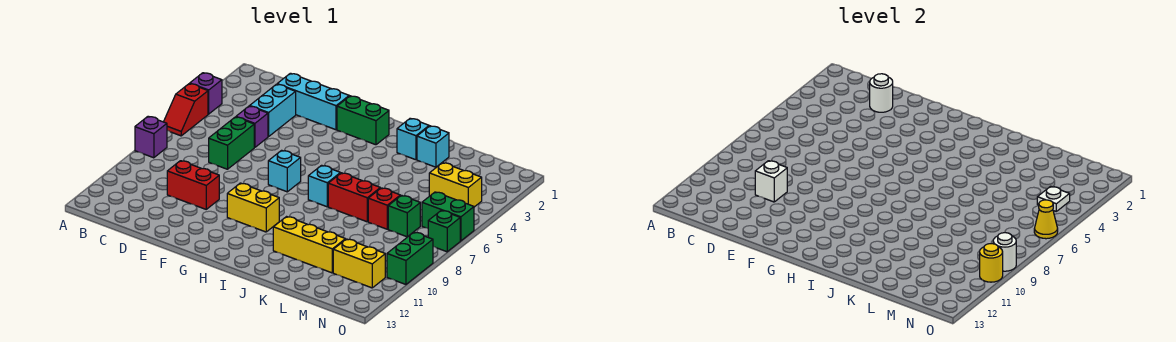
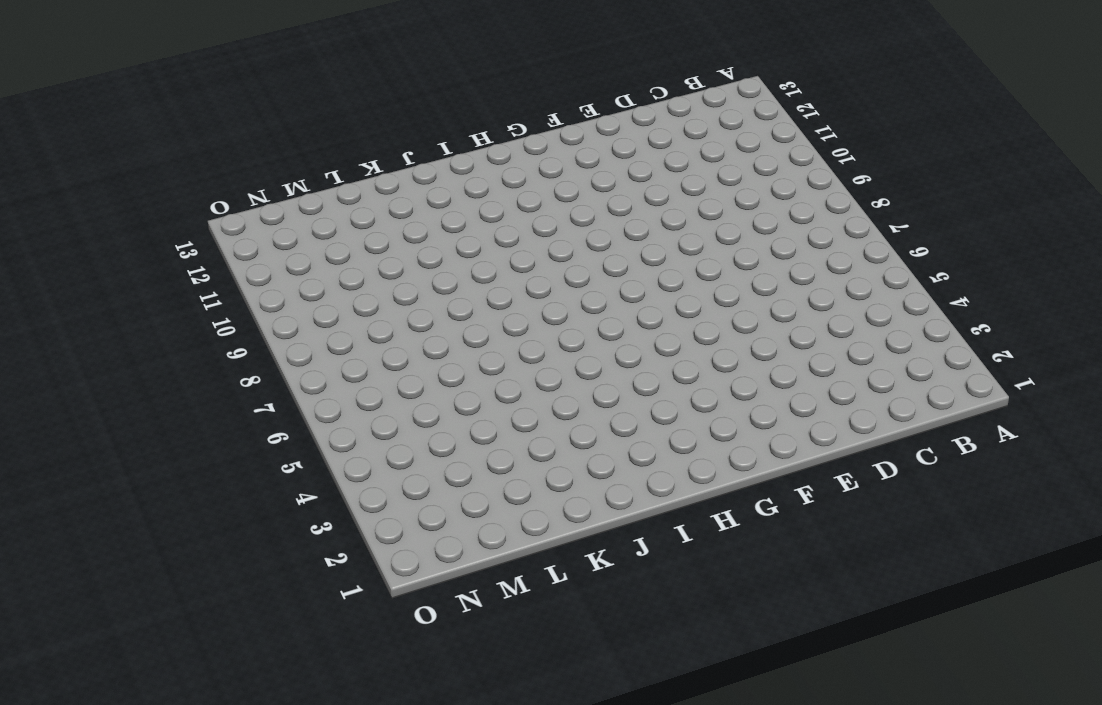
none -> purple brick A4 level 1
none -> red slope A5:A6 level 1 top 5
none -> purple brick A8 level 1

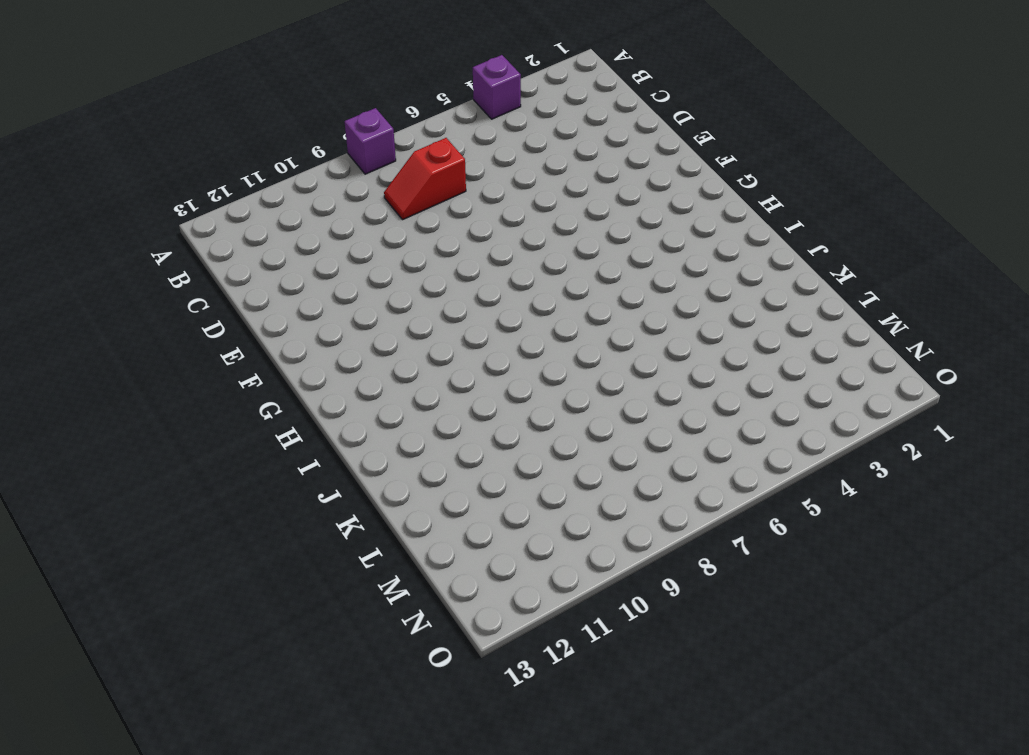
red slope C7:C8 level 1 top 7 -> red slope A5:A6 level 1 top 5
none -> cyan brick D2:F2 level 1
none -> cyan brick D3:D4 level 1
none -> purple brick D5 level 1

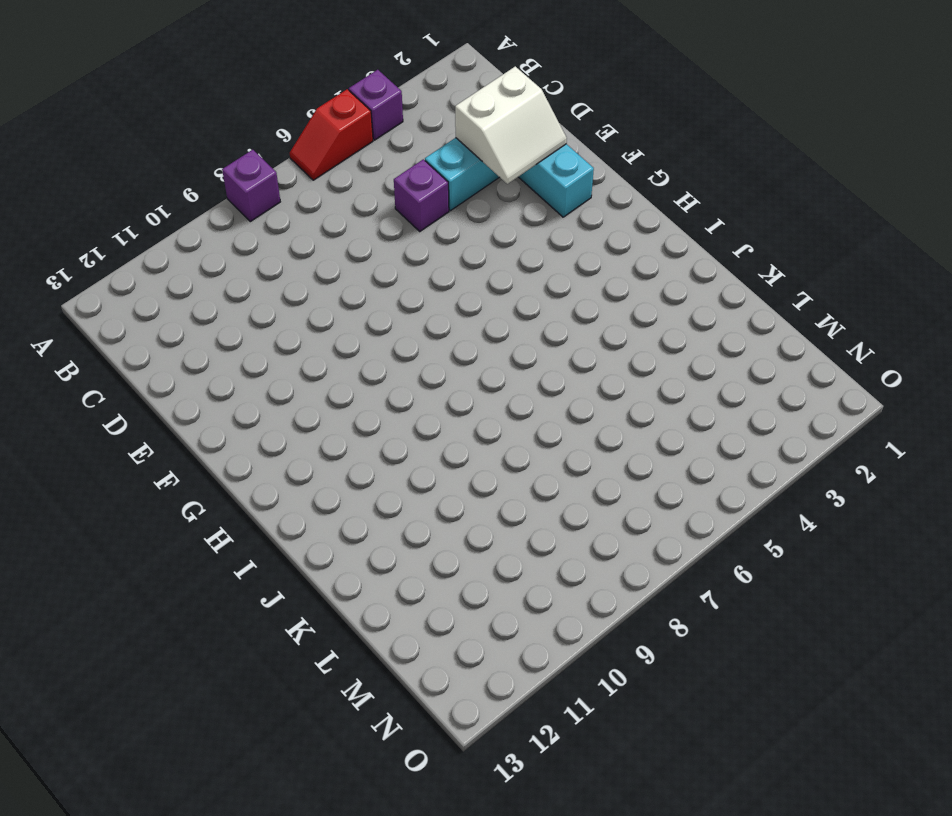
white slope D2:E3 level 2 top D -> white round brick D2 level 2
none -> green brick D6:D7 level 1
none -> red brick D10:E10 level 1
none -> green brick G2:H2 level 1

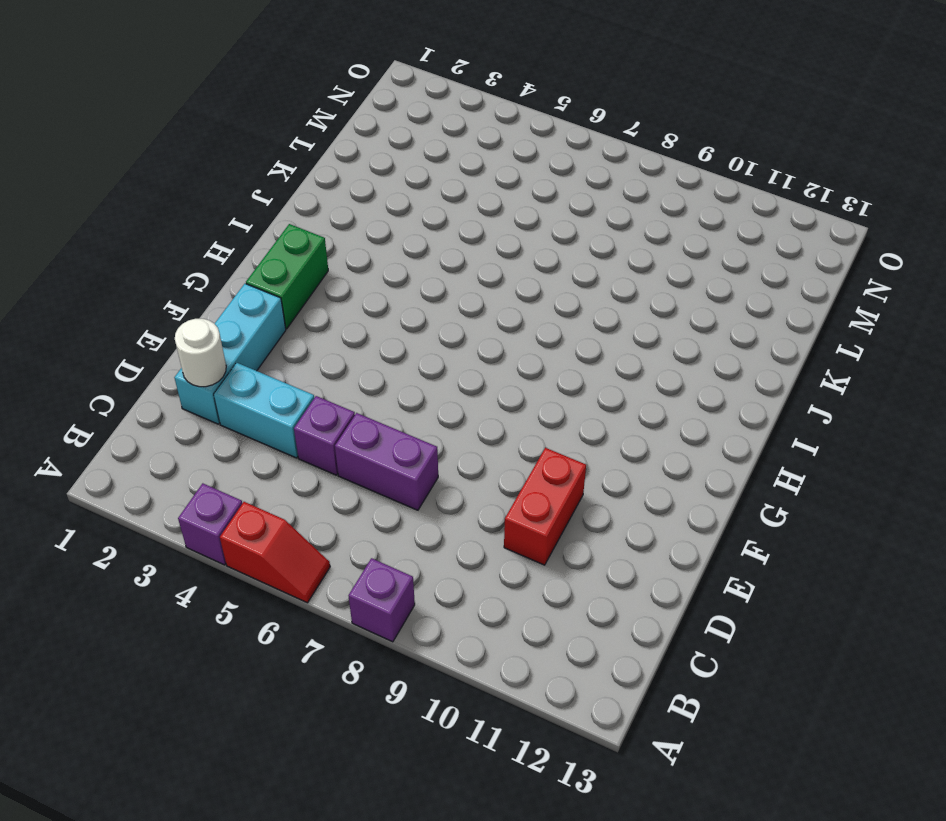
purple brick D6:D7 level 1 -> green brick D6:D7 level 1
none -> cyan brick G7 level 1
none -> yellow brick G10:H10 level 1
none -> cyan brick I7 level 1

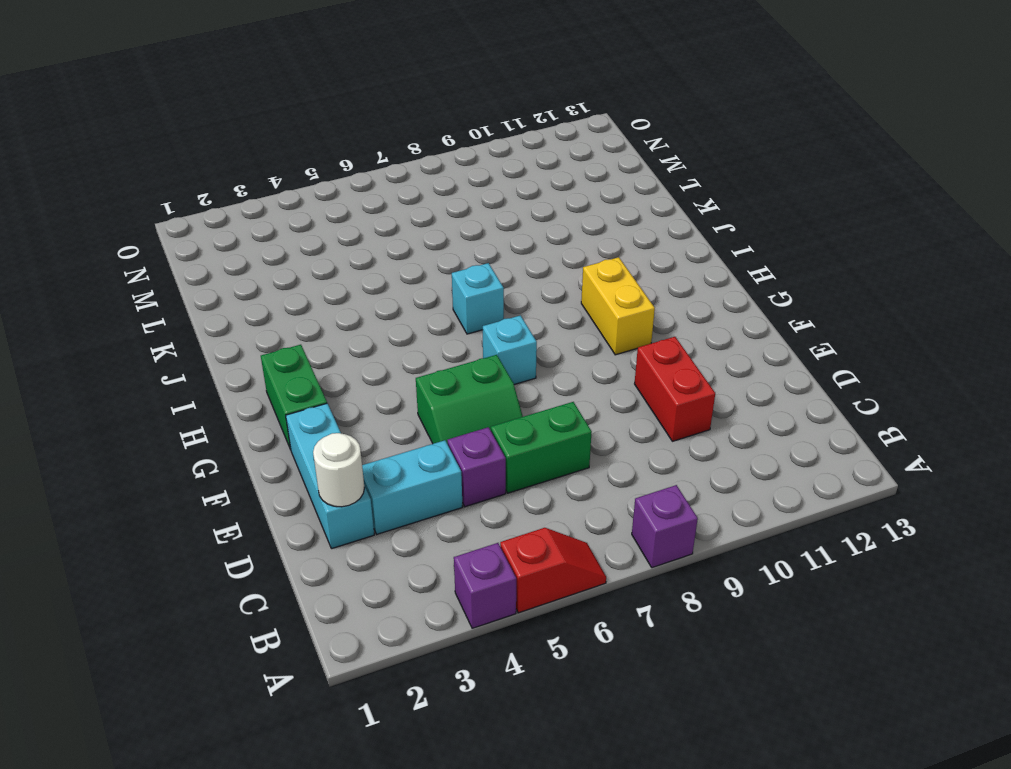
green slope E5:F6 level 1 top F -> none
none -> cyan brick J2 level 1
none -> red brick J7:K7 level 1
none -> yellow brick J11:L11 level 1

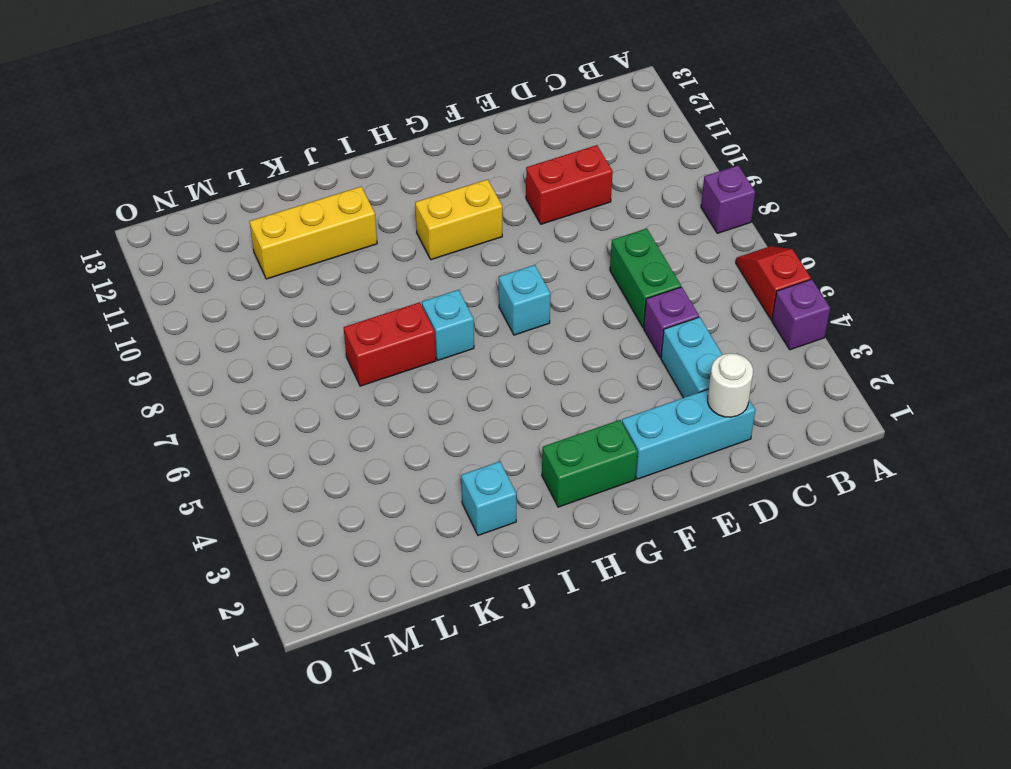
none -> cyan brick K2 level 1
none -> red brick L7 level 1
none -> yellow brick M4:N4 level 1

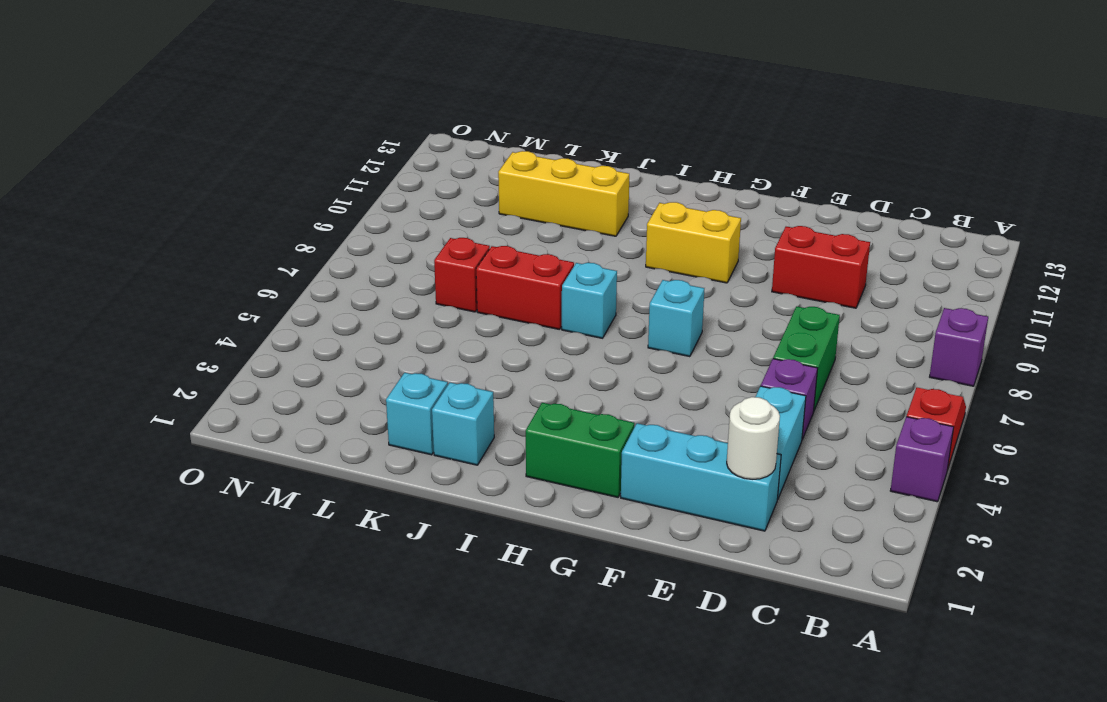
none -> yellow brick M4:N4 level 1
none -> green brick M7 level 1
none -> yellow brick M11:N11 level 1

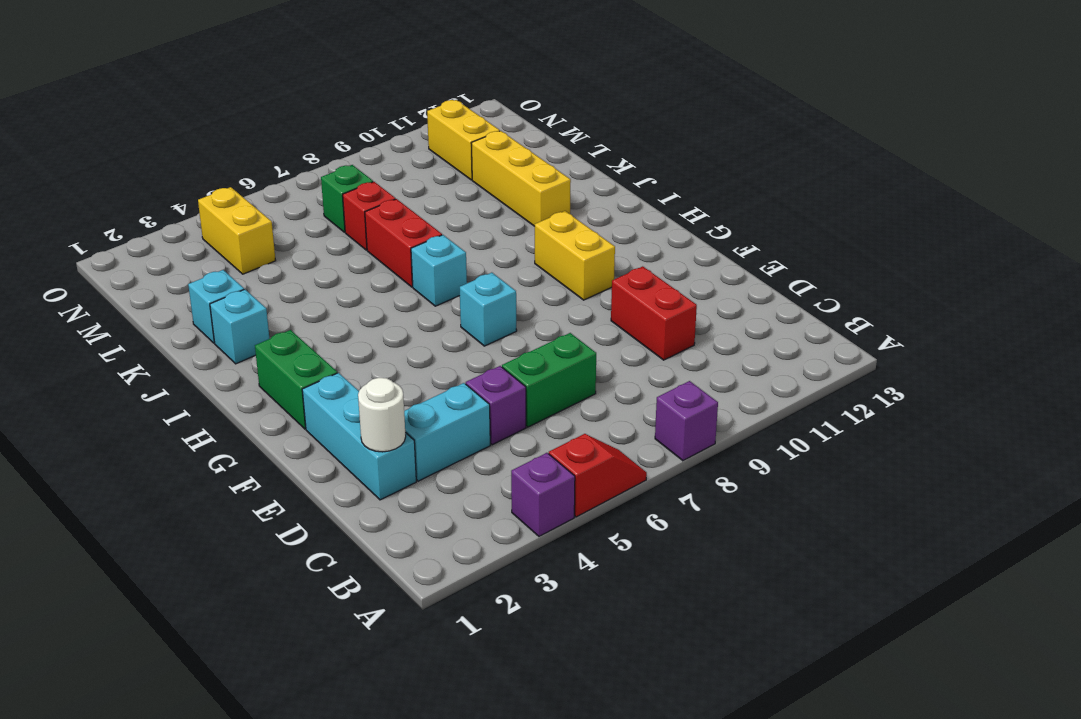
none -> green brick N6:O6 level 1
none -> green brick O7 level 1
none -> green brick O9:O10 level 1

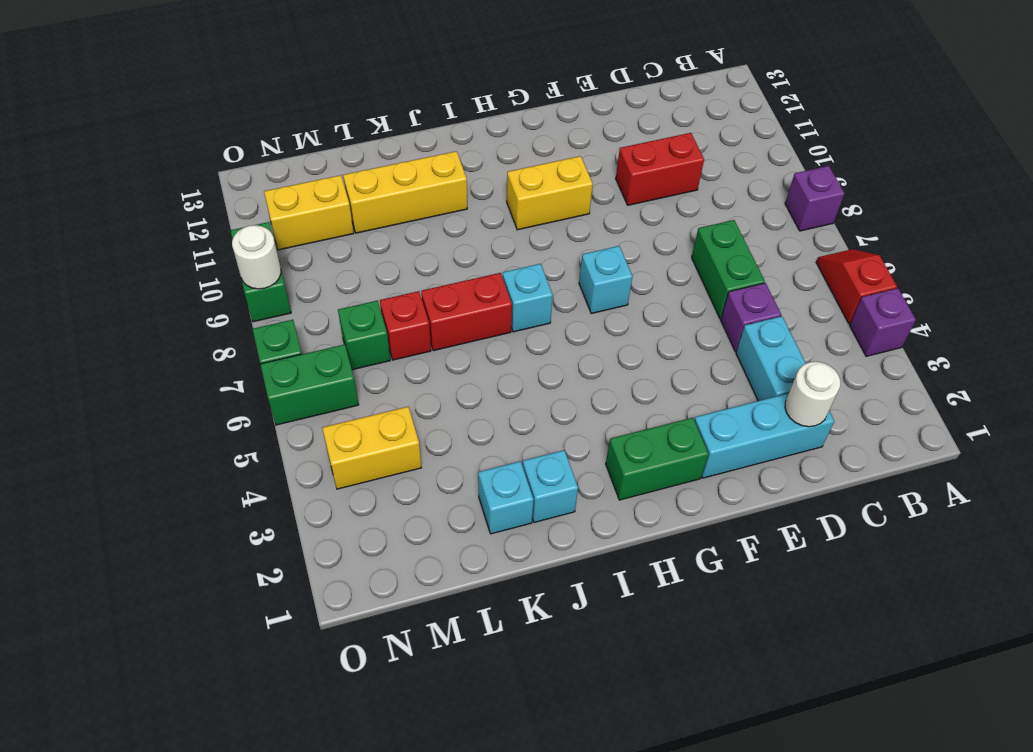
none -> white brick D10 level 2
none -> white plate N4 level 2
none -> yellow cone O6 level 2

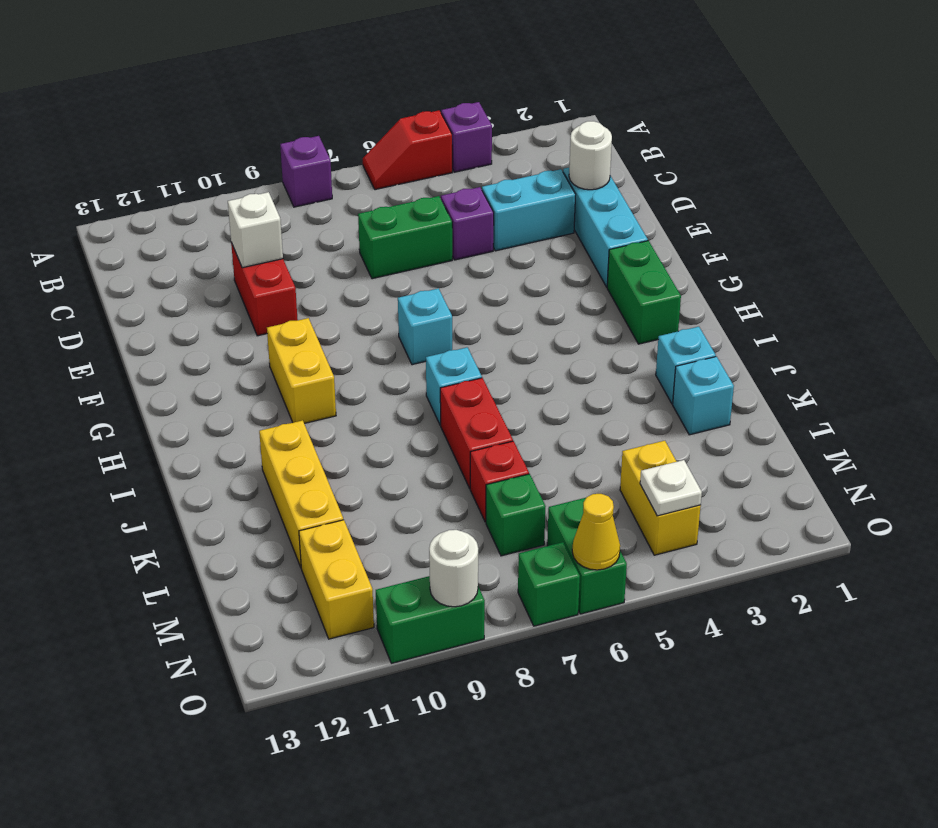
none -> yellow round brick O10 level 2

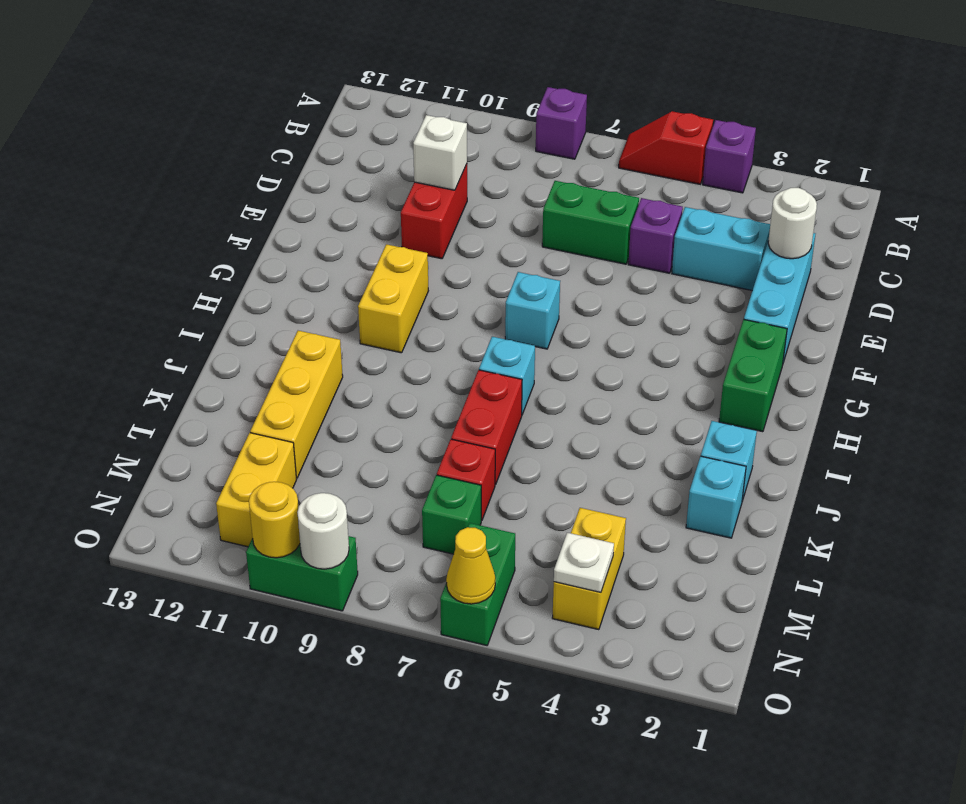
none -> green brick O7 level 1

